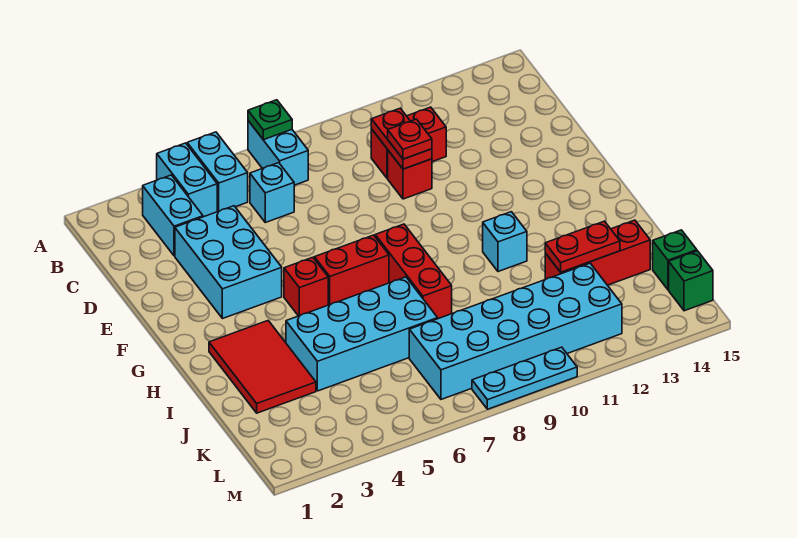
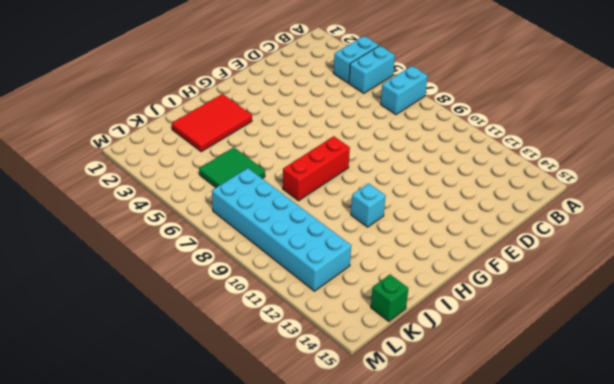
green tile J5:K6 level 1 -> cyan brick I4:J7 level 1
none -> cyan brick B3:C3 level 1
none -> cyan brick C6 level 1
none -> red brick C10:C11 level 1

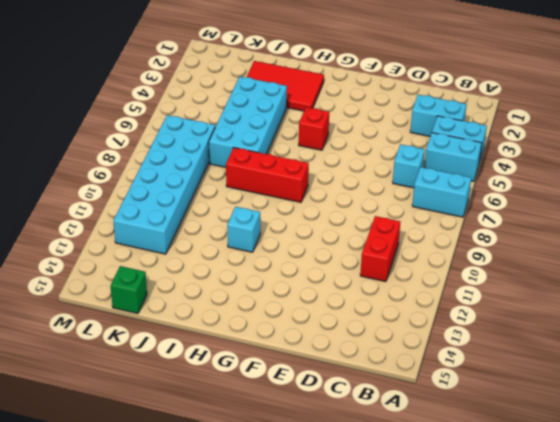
none -> cyan brick D3:F4 level 1
none -> red brick D10 level 1
none -> red brick G6:G7 level 1

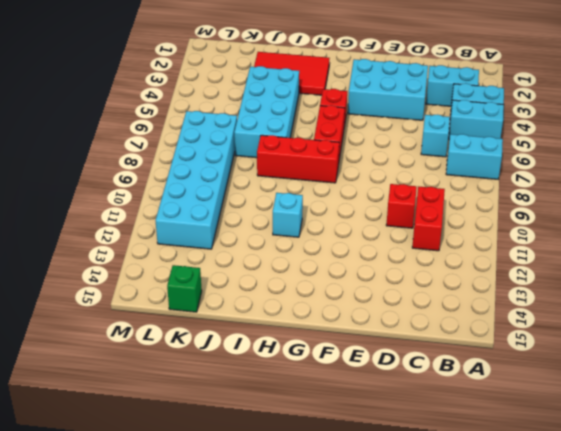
none -> red brick J12:J14 level 1
none -> green brick L15 level 1
none -> cyan plate M8:M10 level 1

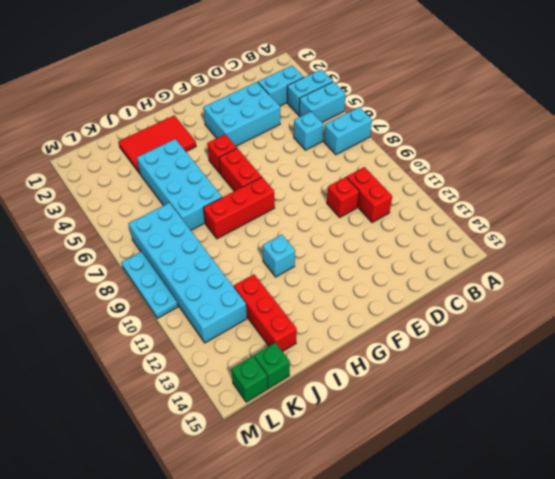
none -> green plate A7 level 2
none -> red plate C10:D10 level 2
none -> red plate J12:J13 level 2

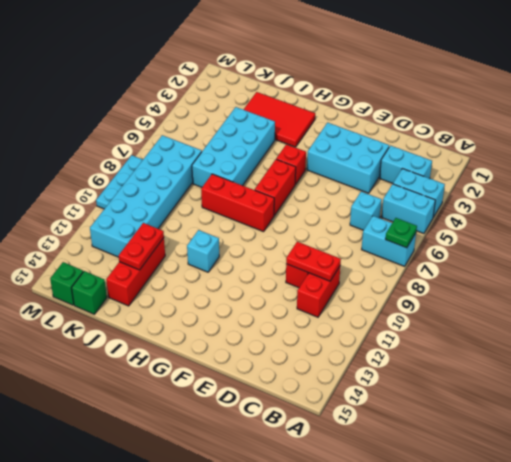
none -> red plate D10 level 3

